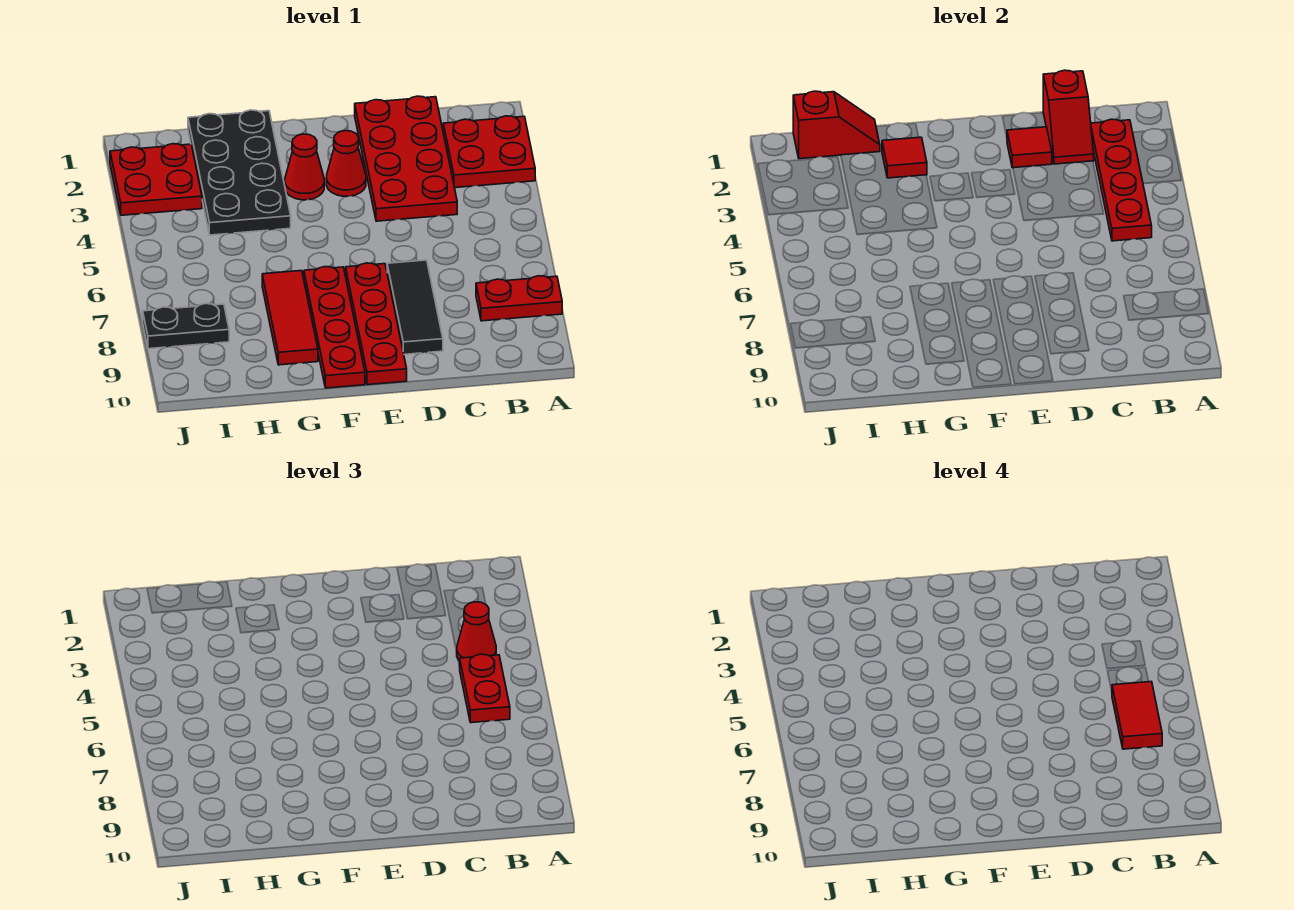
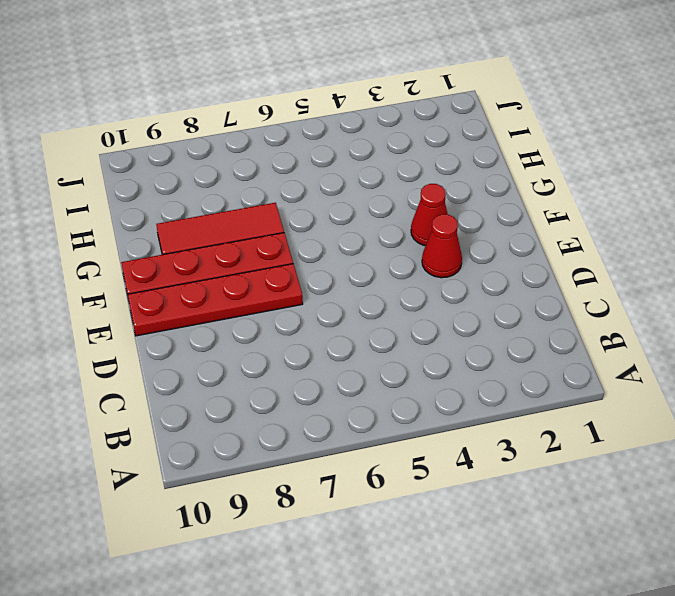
none -> red plate A2:B3 level 1
none -> red plate A8:B8 level 1
none -> red plate C1:D4 level 1

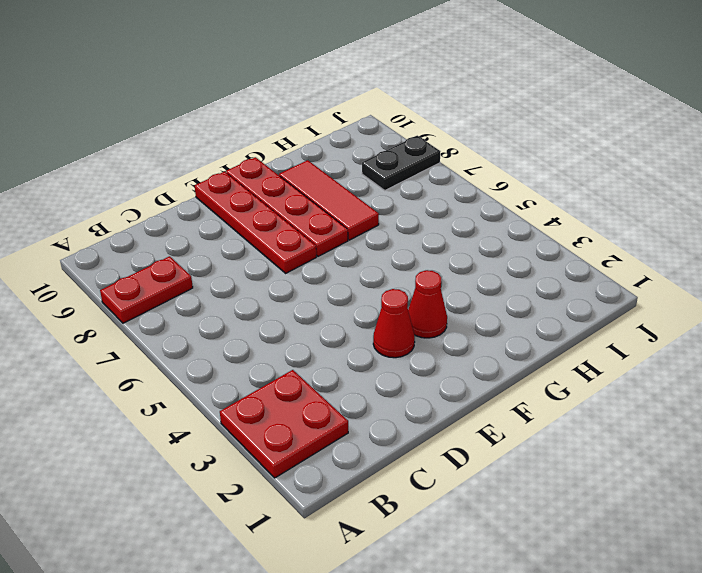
none -> red plate C1:D4 level 1
none -> black tile D7:D9 level 1
none -> black plate G1:H4 level 1

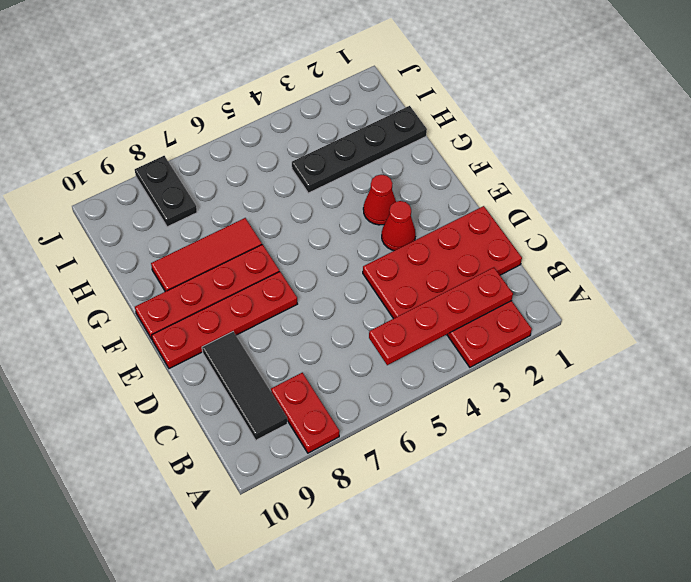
black tile B9:D9 level 1 -> black tile D7:D9 level 1
black plate H1:H4 level 1 -> black plate G1:H4 level 1
none -> red plate I2:J3 level 1
none -> red slope C1:C2 level 2 top 1
none -> red tile D2 level 2

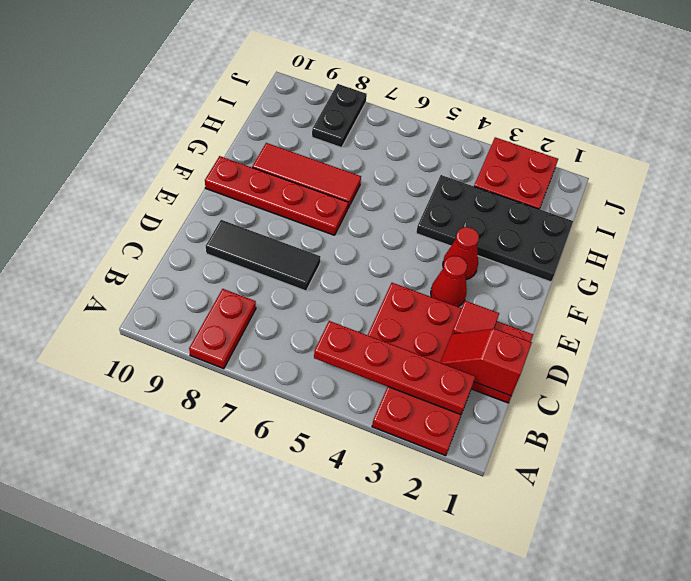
none -> red plate E7:E10 level 1
none -> red tile G2 level 2
none -> red slope H1:I1 level 2 top I

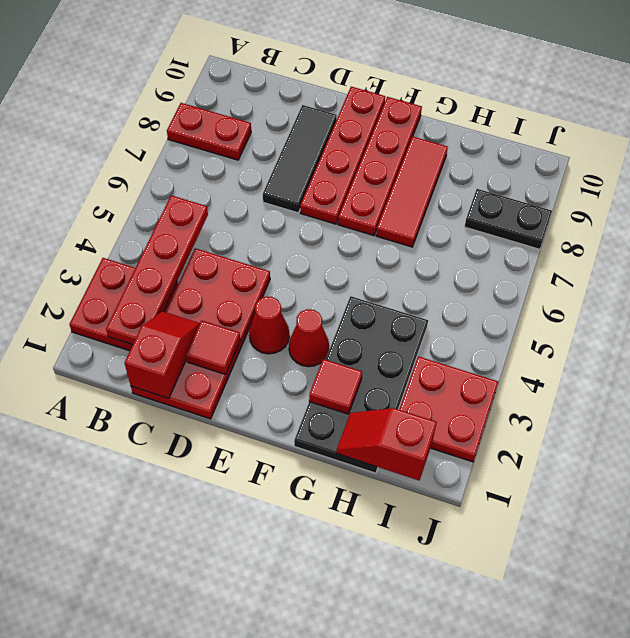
none -> red cone B4 level 3
none -> red plate B5:B6 level 3
none -> red tile B6:B7 level 4

